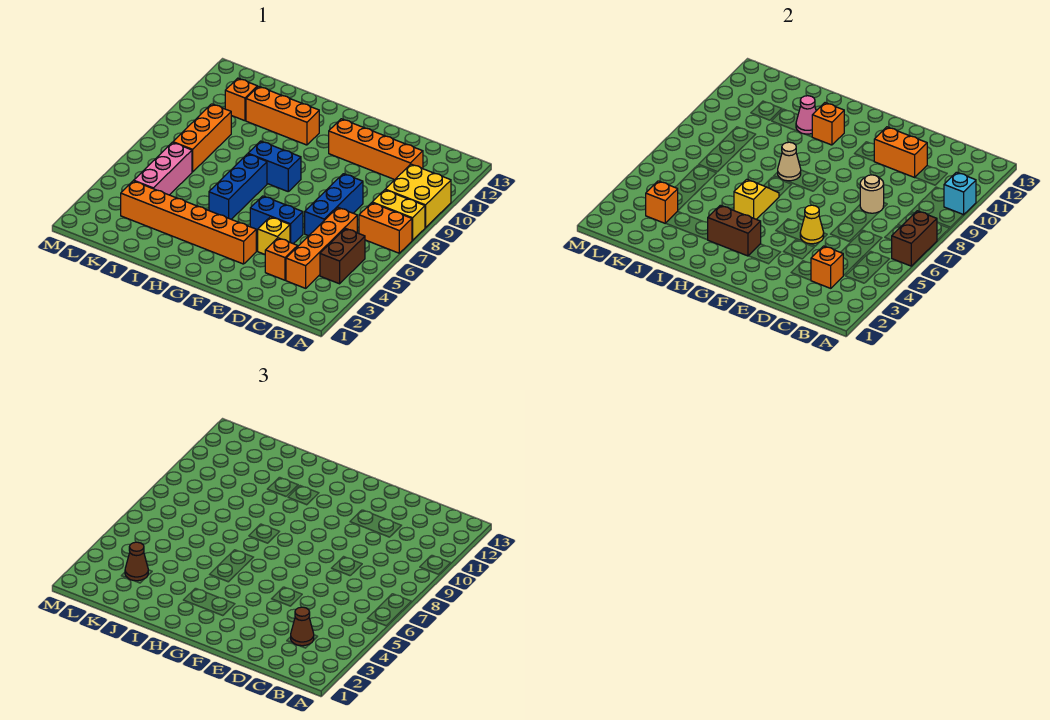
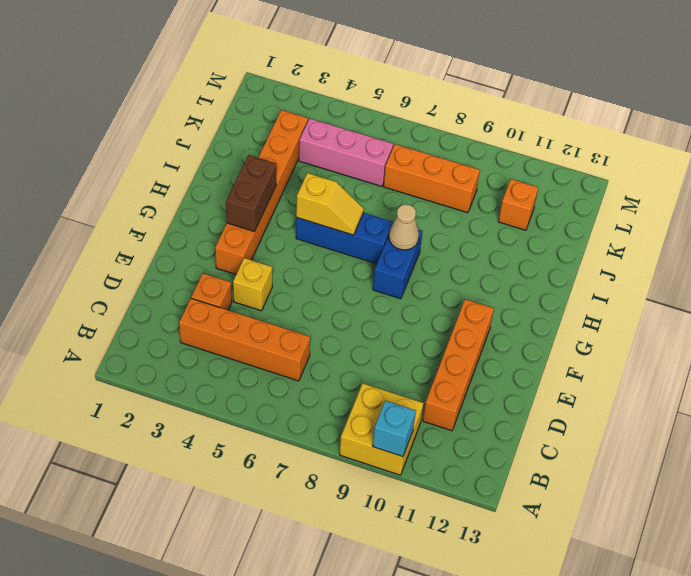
none -> orange brick A7:B7 level 1
none -> yellow brick A8:B8 level 1
none -> brown brick B4:B5 level 1
none -> blue brick D6:D8 level 1

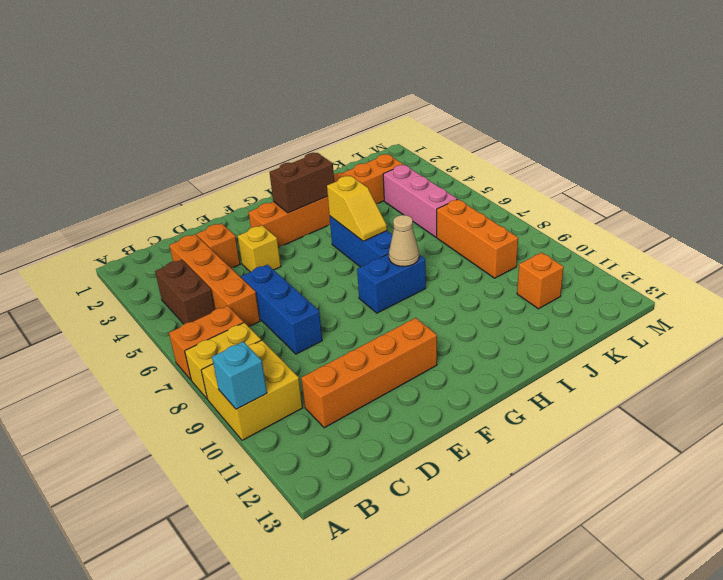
none -> blue brick E5:F5 level 1
none -> orange brick H11:J11 level 1
none -> brown brick A6:A7 level 2
none -> orange brick C3 level 2

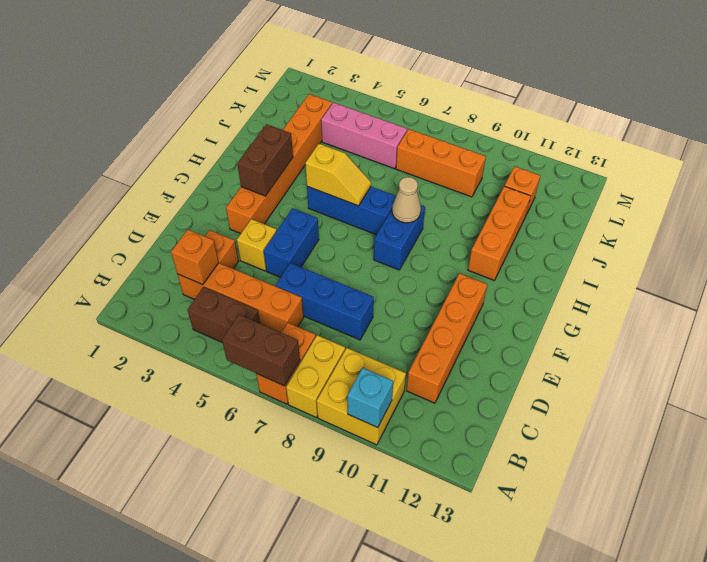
none -> tan round brick D8 level 2
none -> orange brick D11:E11 level 2
none -> yellow cone E5 level 2
none -> orange brick H11 level 2

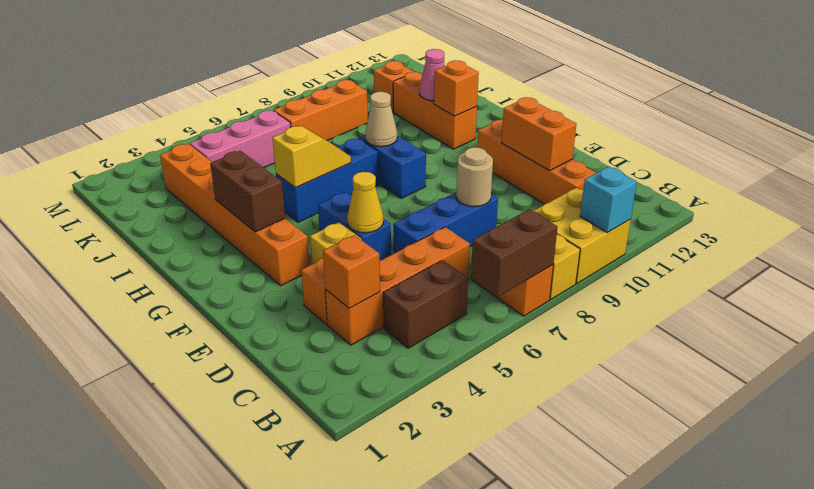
none -> orange brick K3 level 2
none -> brown cone C3 level 3
none -> brown cone K3 level 3

